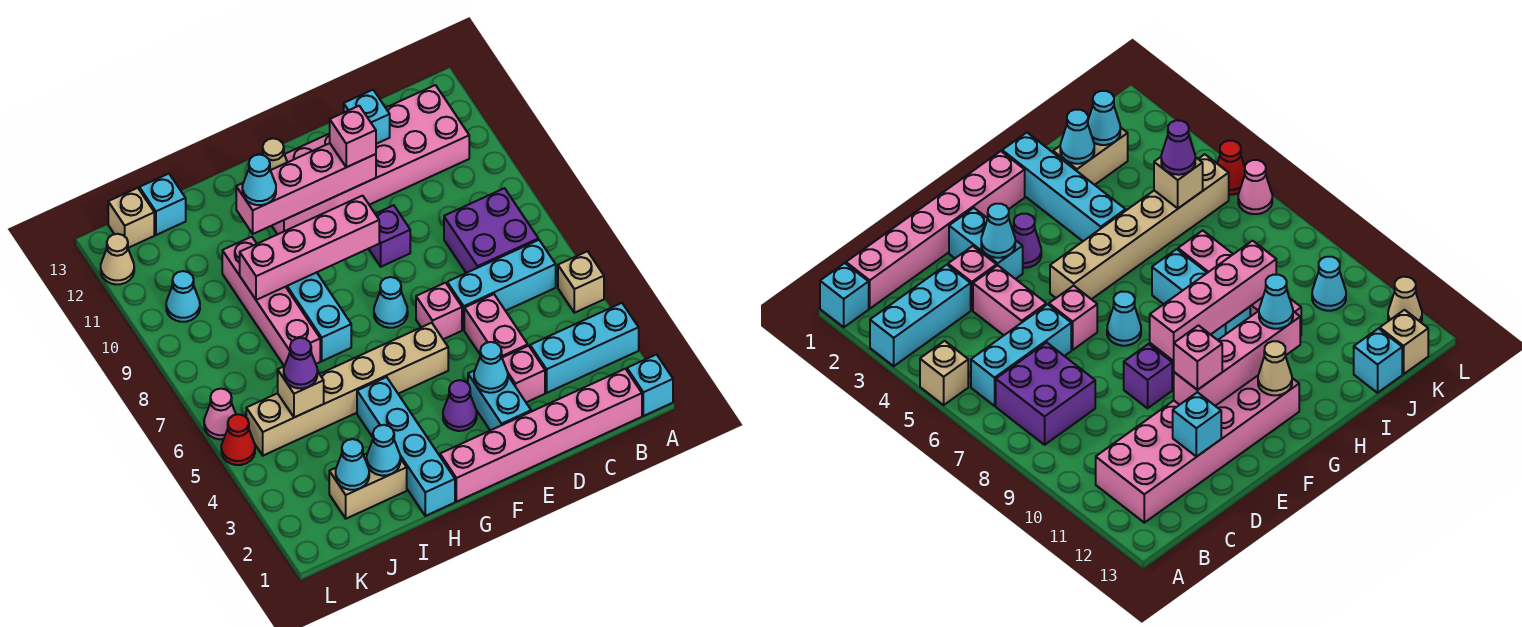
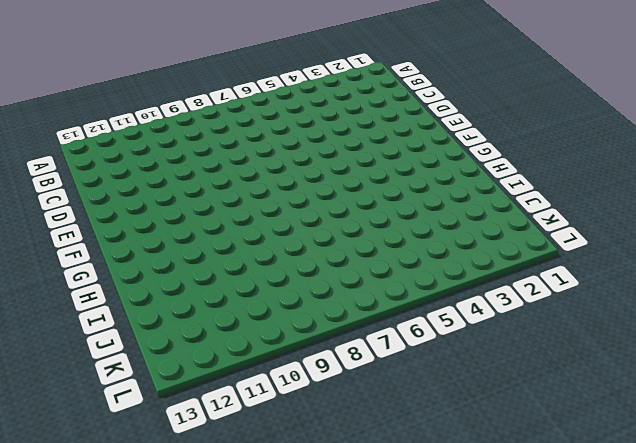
none -> cyan brick A1 level 1
none -> cyan brick A3:C3 level 1
none -> tan brick A5 level 1
none -> pink brick B1:G1 level 1

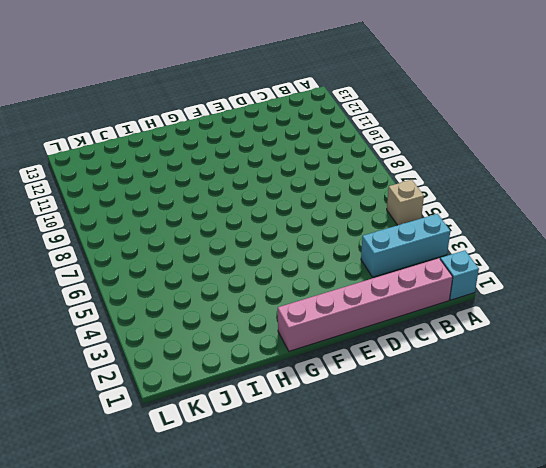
none -> cyan brick B6:D6 level 1
none -> purple brick B7:C8 level 1
none -> pink brick B11:G12 level 1
none -> pink brick D3 level 1

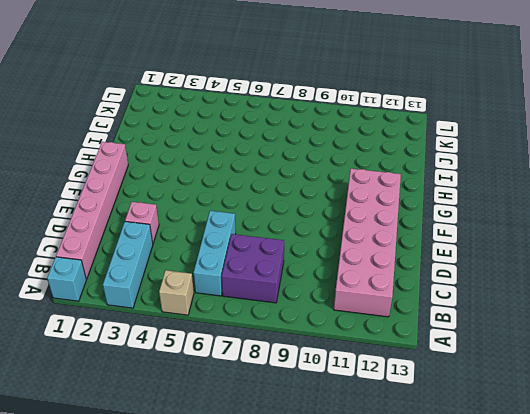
none -> pink brick D4:D5 level 1
none -> cyan brick E2:E3 level 1
none -> pink brick E6 level 1
none -> purple brick E9 level 1

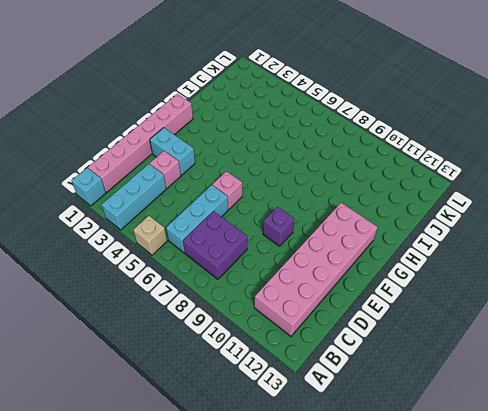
none -> pink brick D4:D5 level 1
none -> purple cone F3 level 1
none -> tan brick F5:K5 level 1
none -> cyan cone F7 level 1

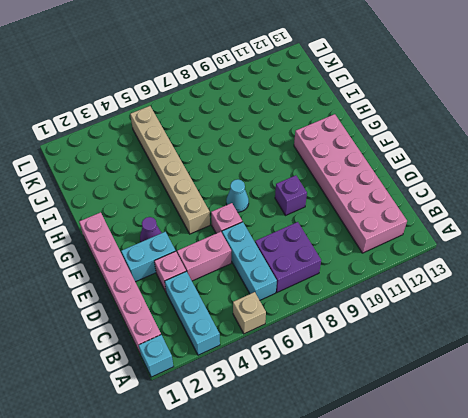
none -> cyan brick H1:H4 level 1
none -> cyan brick H7:H9 level 1
none -> tan brick I2:J2 level 1
none -> pink brick I7:I10 level 1

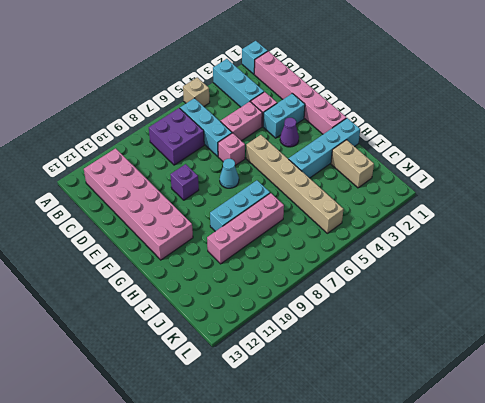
none -> cyan brick J13 level 1
none -> cyan cone K10 level 1
none -> tan brick K13 level 1
none -> red cone L5 level 1

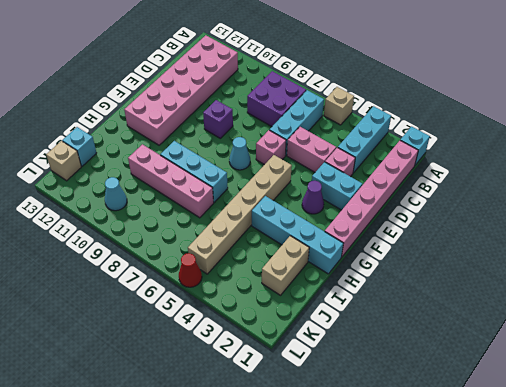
none -> pink cone L6 level 1
none -> tan cone L12 level 1
none -> cyan brick D12 level 2
none -> cyan cone E3 level 2

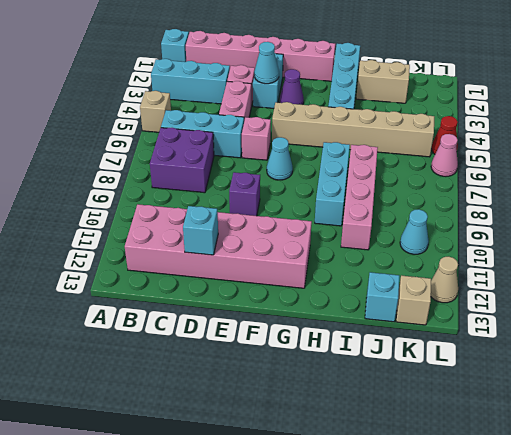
none -> pink brick E11:H11 level 2
none -> pink brick F9:I9 level 2
none -> tan cone G12 level 2
none -> cyan cone I2 level 2

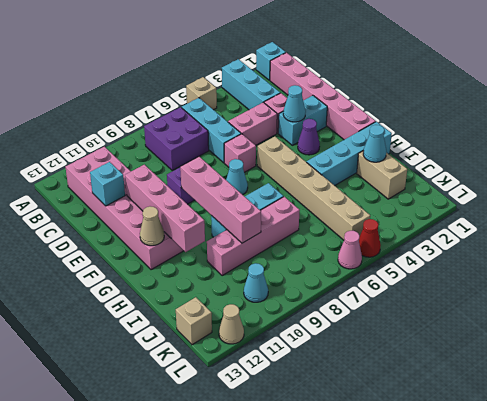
none -> cyan brick J13 level 1
none -> cyan cone J2 level 2
none -> tan brick J5 level 2
none -> pink brick E11 level 3

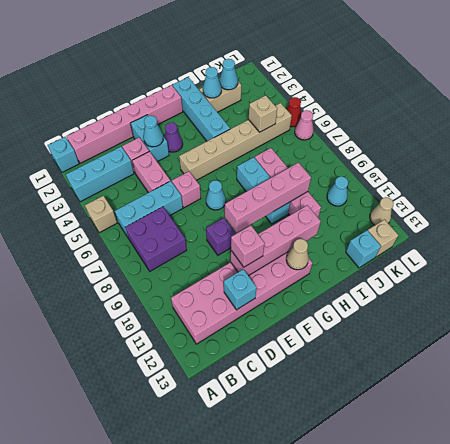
none -> cyan cone H11 level 3
none -> purple cone J5 level 3

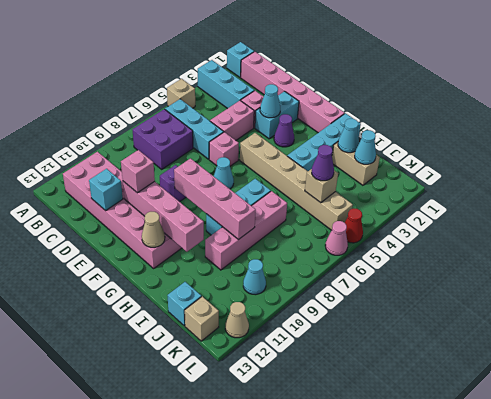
none -> cyan cone H11 level 3

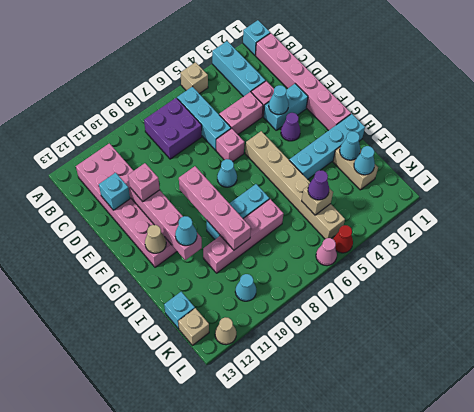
none -> purple brick E9 level 1

